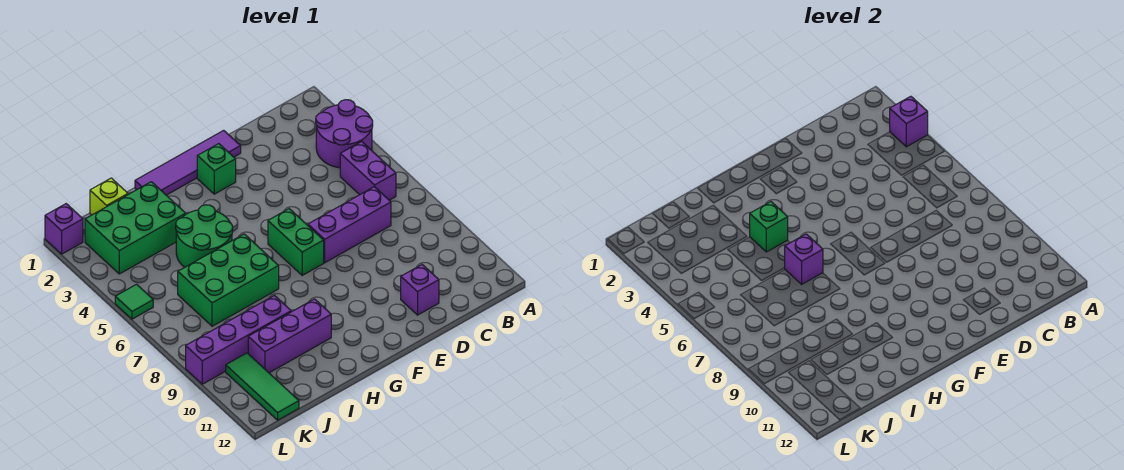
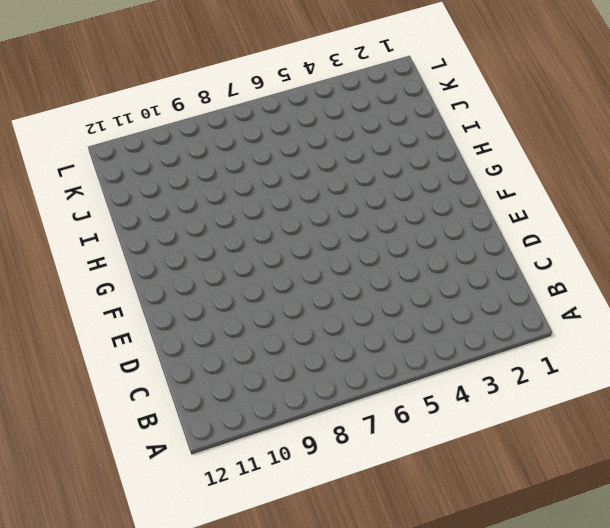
none -> purple round brick A3:B4 level 1
none -> purple brick B5:B6 level 1
none -> purple brick C7:E7 level 1

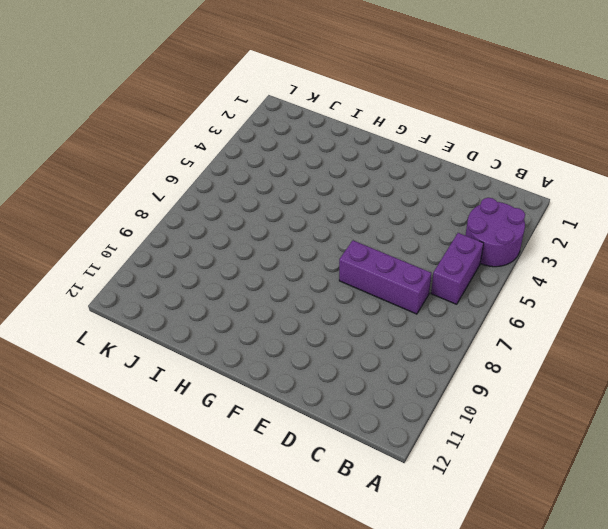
none -> purple brick D11 level 1
none -> purple tile E1:H1 level 1
none -> green brick F2 level 1

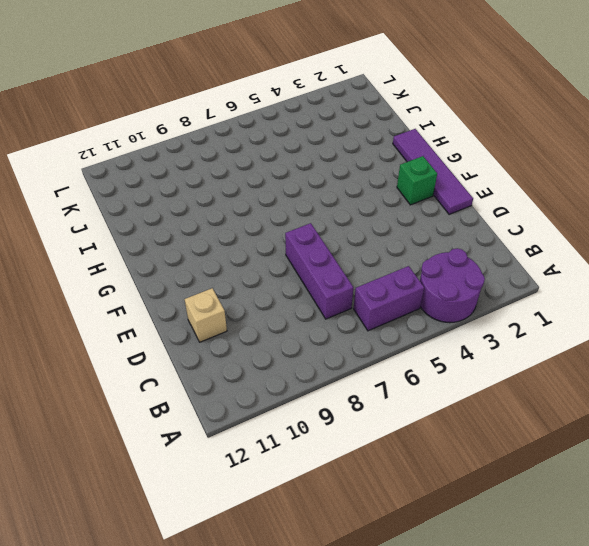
tan brick D11 level 1 -> purple brick D11 level 1
none -> green brick F6:F7 level 1
none -> green round brick H4:I5 level 1
none -> green brick H6:J7 level 1

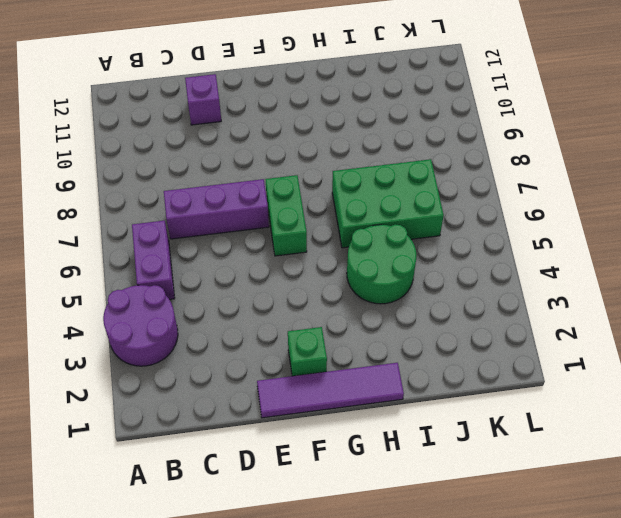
none -> purple brick H10:J10 level 1
none -> green brick I2:K3 level 1
none -> purple brick I9:L9 level 1

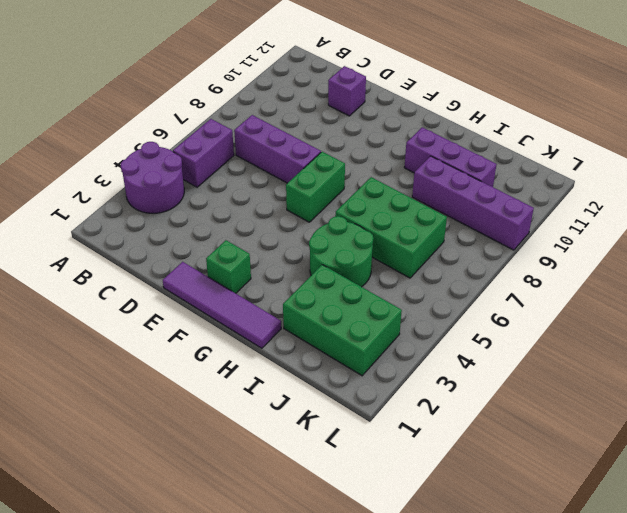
none -> lime brick J1 level 1
none -> green tile K10:K12 level 1
none -> purple brick L1 level 1

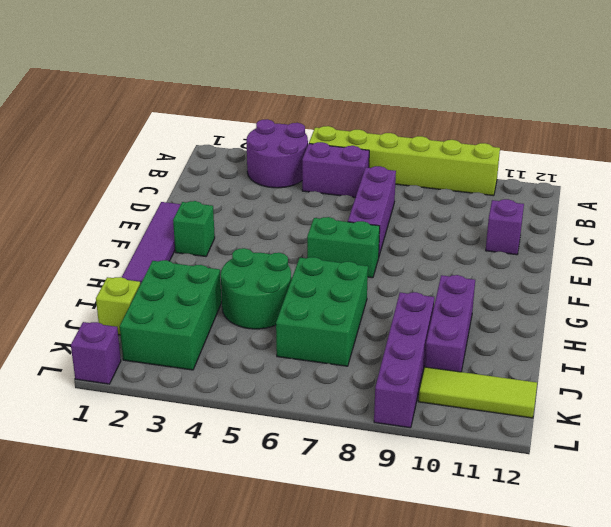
lime brick A5:A10 level 1 -> none
lime tile K10:K12 level 1 -> green tile K10:K12 level 1
none -> green tile L5 level 1
none -> purple brick A3 level 2
none -> green brick H4 level 2

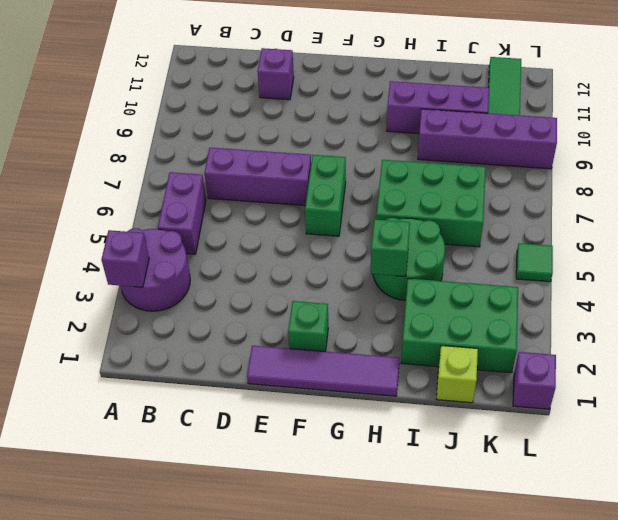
none -> purple brick H6 level 2

